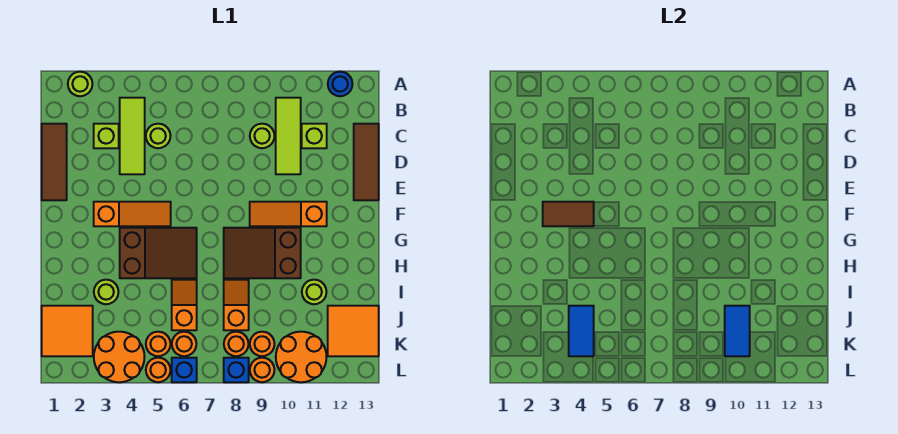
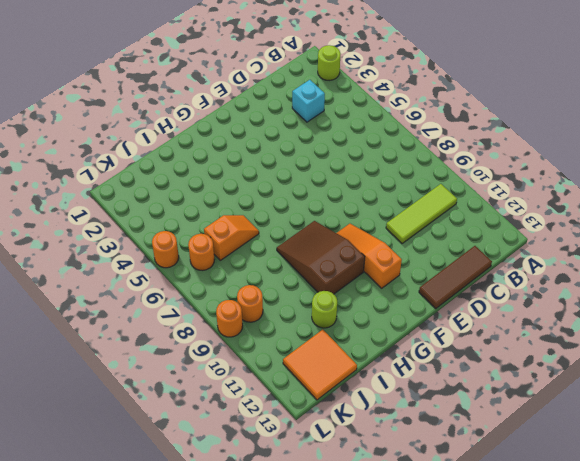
cyan brick C3 level 1 -> lime brick C3 level 1
none -> blue round brick A12 level 1
none -> lime tile B4:D4 level 1
none -> brown tile C1:E1 level 1
none -> lime round brick C5 level 1

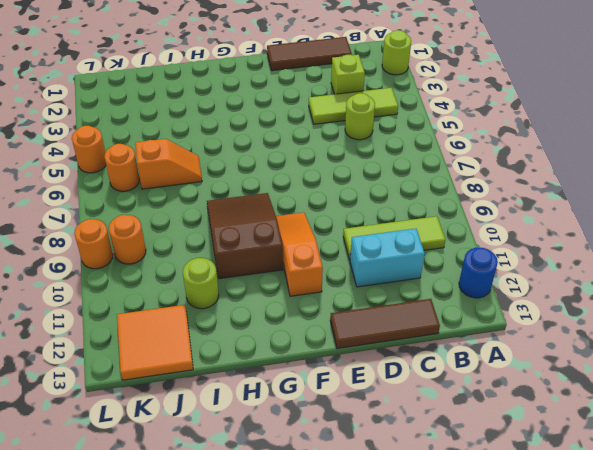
cyan brick C11:D11 level 1 -> lime brick C11 level 1
none -> lime round brick C9 level 1
none -> orange slope F3:F5 level 1 top 3
none -> brown slope G4:H6 level 1 top 4
none -> lime round brick I3 level 1

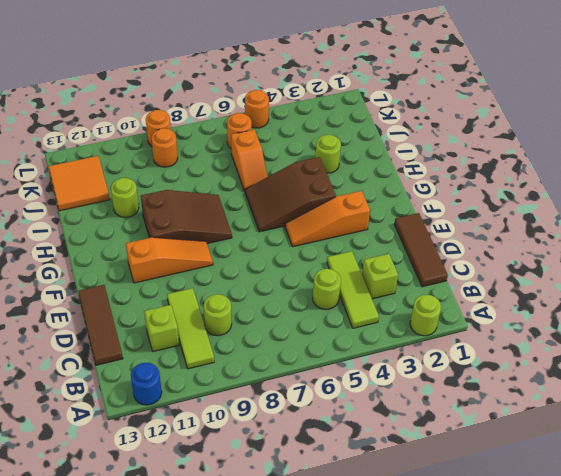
none -> orange slope I8:J8 level 1 top J
none -> orange tile J1:K2 level 1
none -> orange round brick K3:L4 level 1
none -> orange round brick K5 level 1

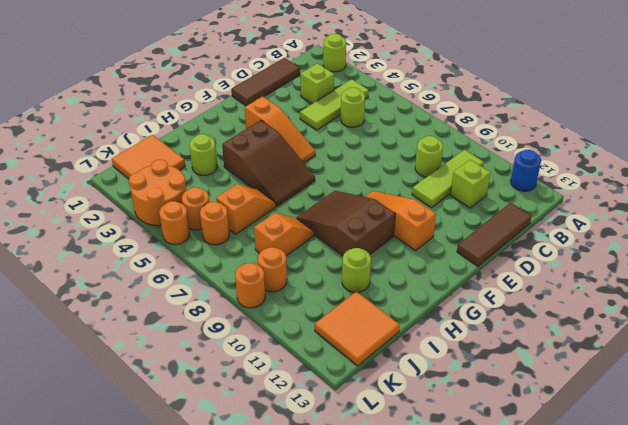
none -> orange round brick K8 level 1
none -> orange round brick K10:L11 level 1
none -> blue brick L6 level 1
none -> blue brick L8 level 1

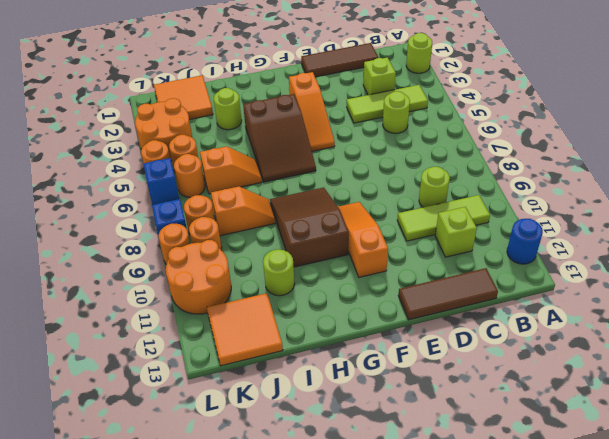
none -> brown tile F3:F4 level 2
none -> blue tile J4:K4 level 2
none -> blue tile J10:K10 level 2

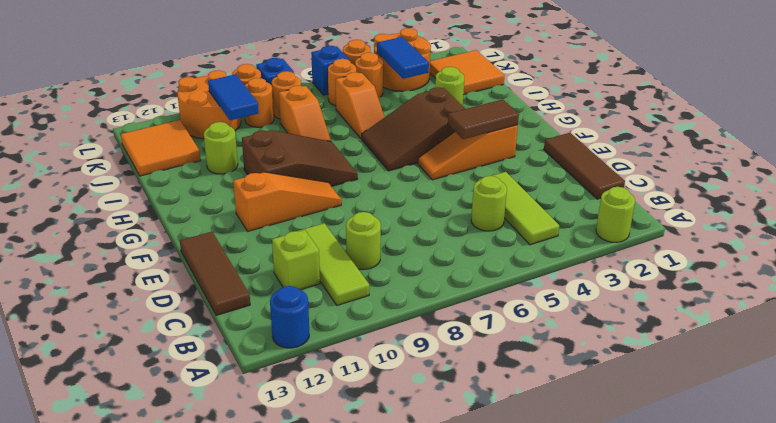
none -> lime brick C3 level 1

